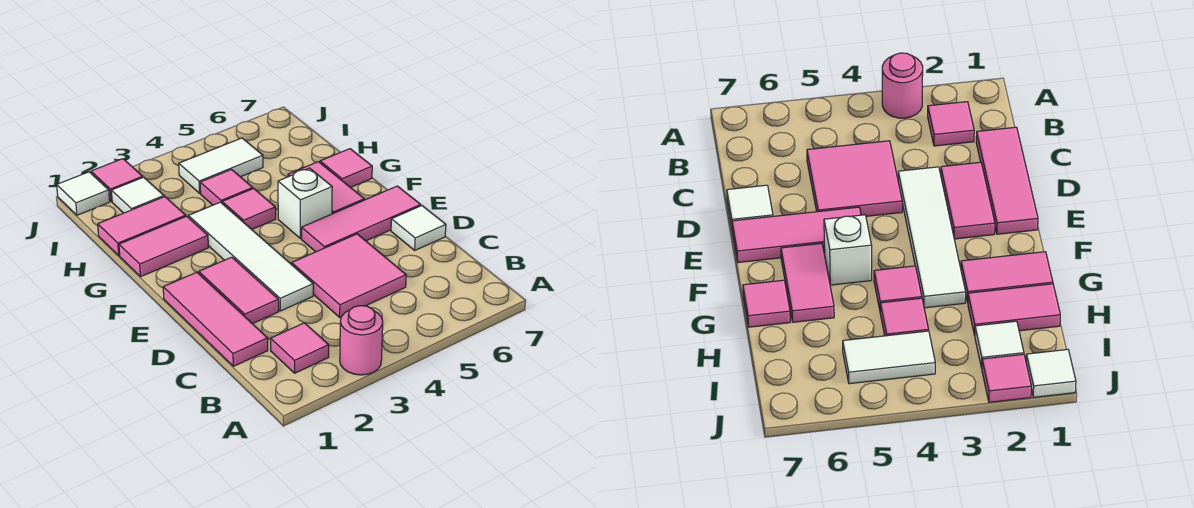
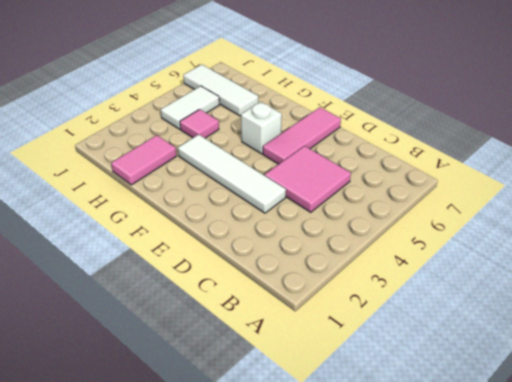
white tile H6:J6 level 1 -> none
none -> pink round brick A3 level 1
none -> pink tile B2 level 1
none -> pink tile C1:E1 level 1

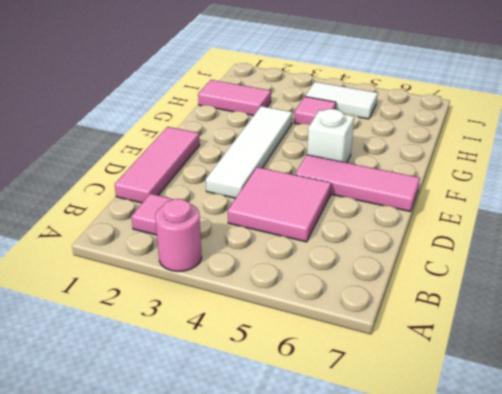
none -> pink tile D2:E2 level 1
none -> white tile D7 level 1
none -> pink tile F6:G6 level 1

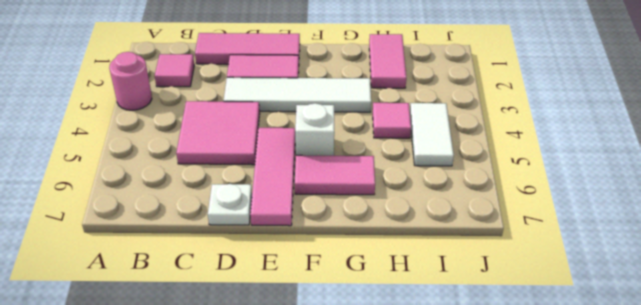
white plate D7 level 1 -> white tile D7 level 1
none -> pink tile G1:G2 level 1
none -> pink tile G4 level 1
none -> pink tile G7 level 1

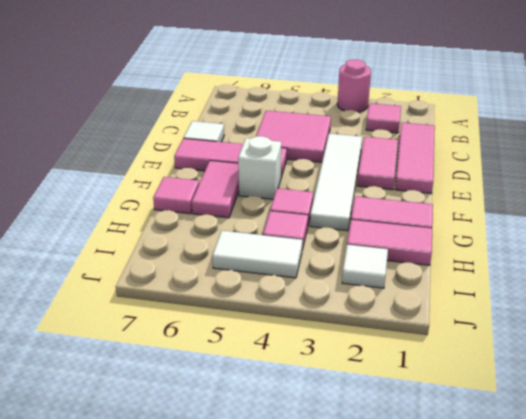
none -> white tile J1 level 1
none -> pink tile J2 level 1

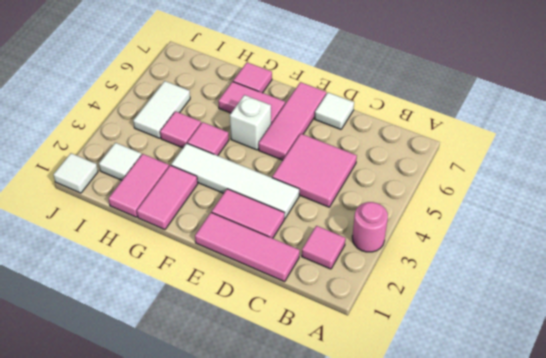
none -> pink tile J2 level 1

